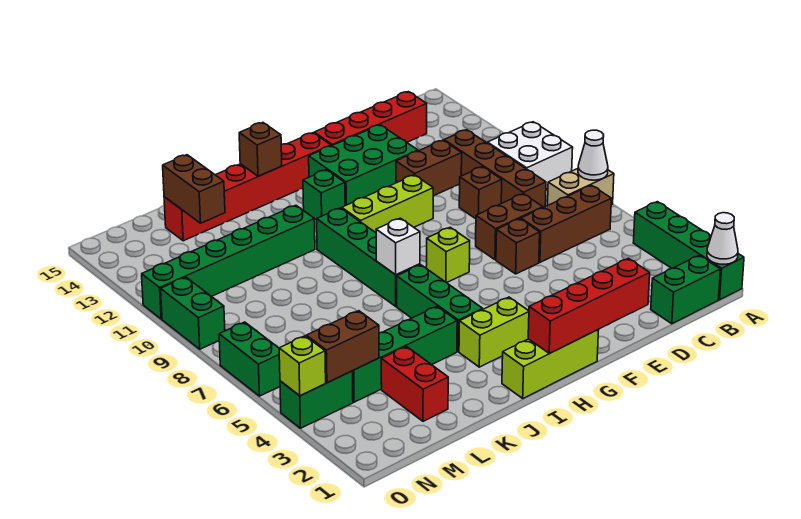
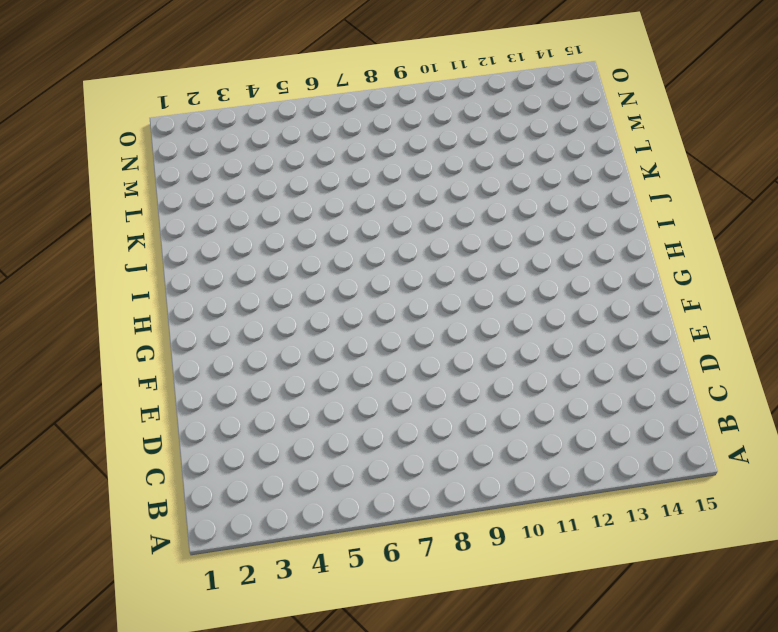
none -> green brick A1:A4 level 1
none -> tan brick A7:B7 level 1
none -> white brick A9:B10 level 1
none -> green brick B1:C1 level 1

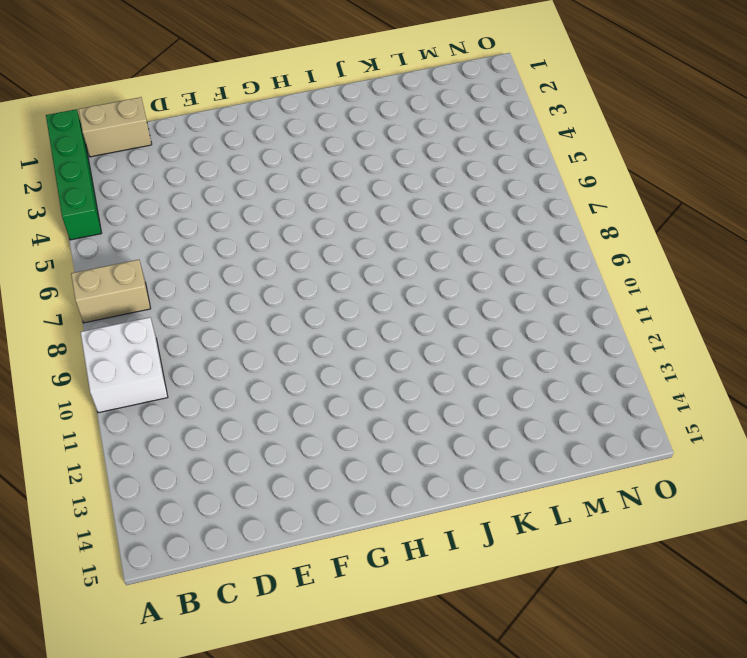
tan brick B1:C1 level 1 -> green brick B1:C1 level 1
none -> brown brick B6:D6 level 1
none -> brown brick C8:C11 level 1
none -> red brick C14:F14 level 1
none -> brown brick D7:E7 level 1

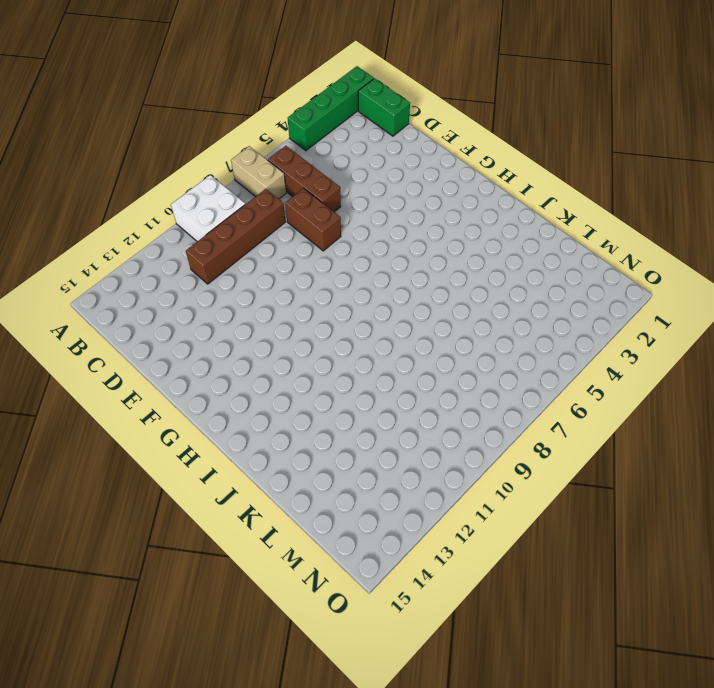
none -> red brick C14:F14 level 1
none -> brown brick D9 level 1
none -> brown brick D11:E11 level 1
none -> brown brick E6 level 1

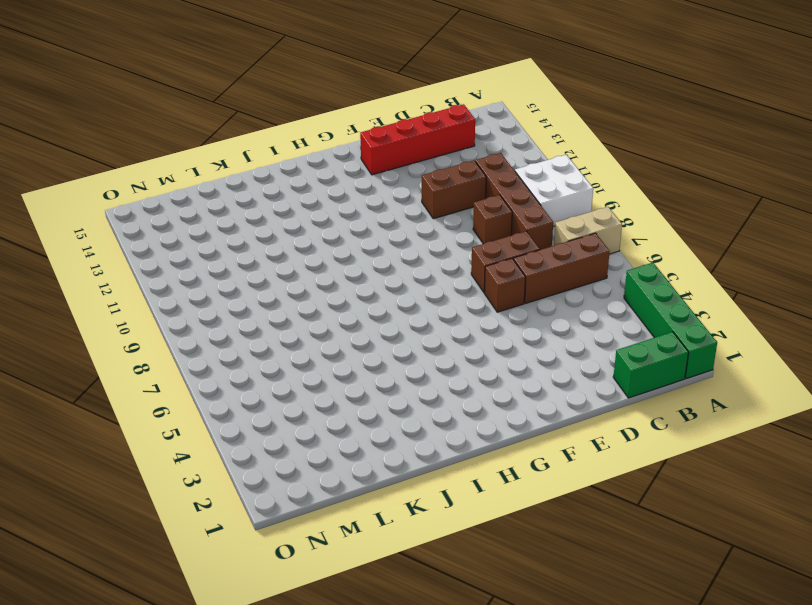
none -> green brick E12:G13 level 1
none -> lime brick F10:H10 level 1
none -> lime brick G1:I1 level 1
none -> lime brick G7 level 1

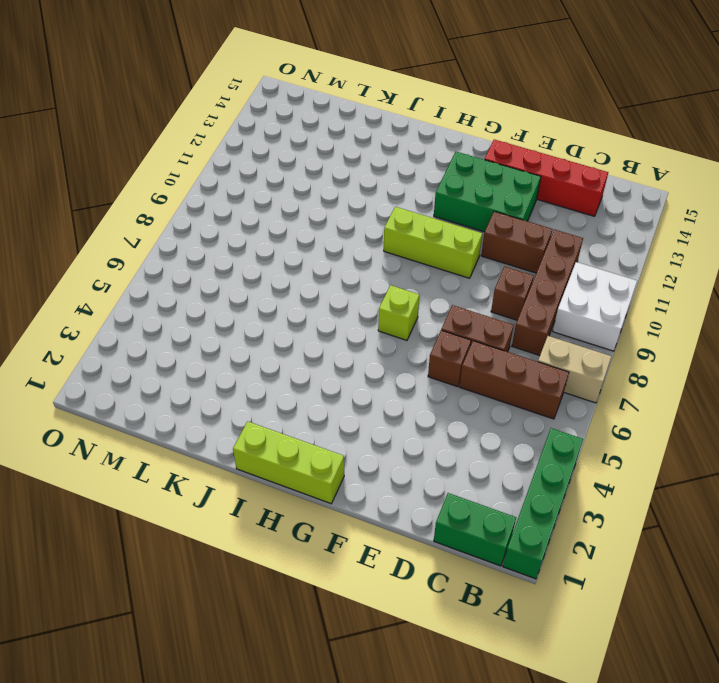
none -> red brick G14:L14 level 1
none -> lime brick H3:I3 level 1
none -> green brick H12 level 1
none -> green brick I4:I6 level 1

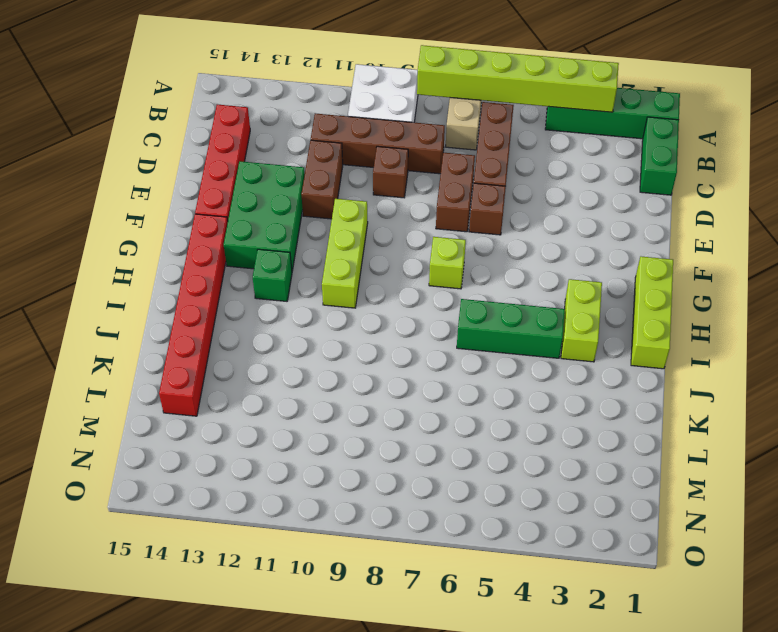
lime brick A3:A8 level 2 -> white cone A7 level 2
none -> green brick I7:I10 level 1
none -> green brick J4:M4 level 1
none -> green brick J11:O11 level 1
none -> red brick L2:L3 level 1

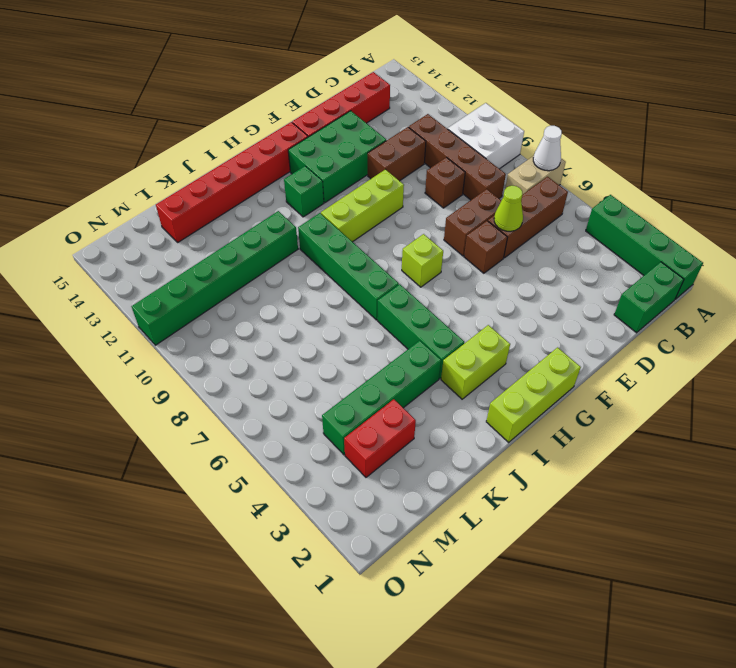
lime cone D6 level 2 -> none
red brick L3:M3 level 1 -> red brick L2:L3 level 1
none -> green brick N4:O4 level 1
none -> green brick O6:O7 level 1
none -> green brick O9:O10 level 1
none -> white cone A1 level 2

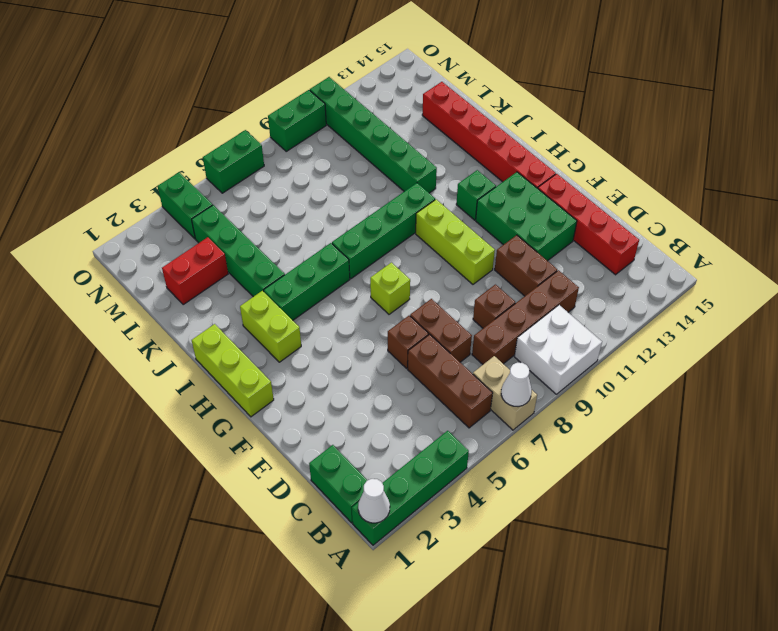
none -> red brick E1:H1 level 2
none -> white brick I7 level 2
none -> brown brick I14 level 2
none -> brown brick L13:L14 level 2

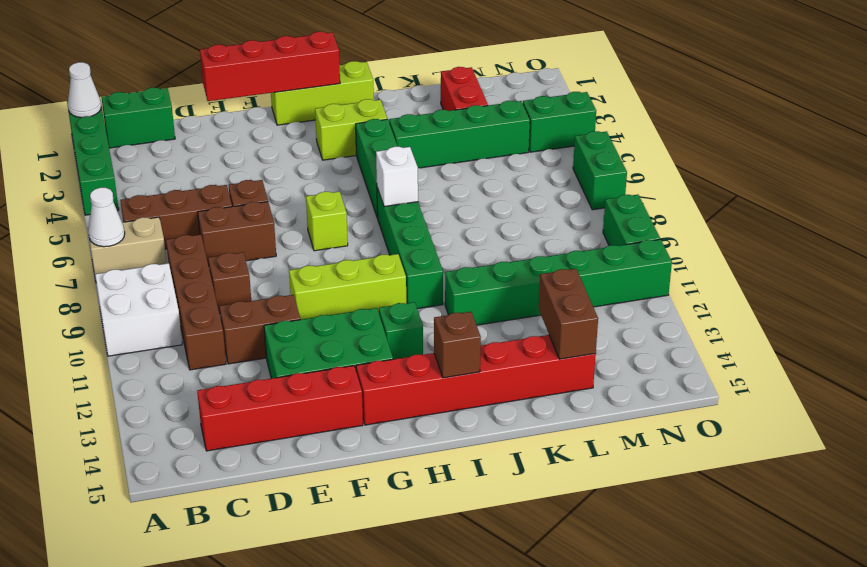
none -> brown brick M4:N4 level 2
none -> lime brick O4 level 2

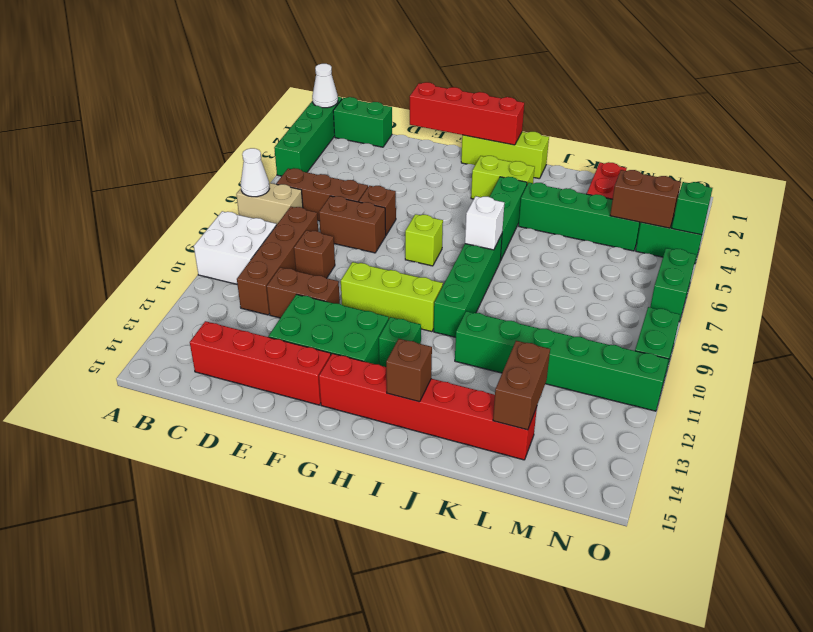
green brick O4 level 2 -> lime brick O4 level 2

